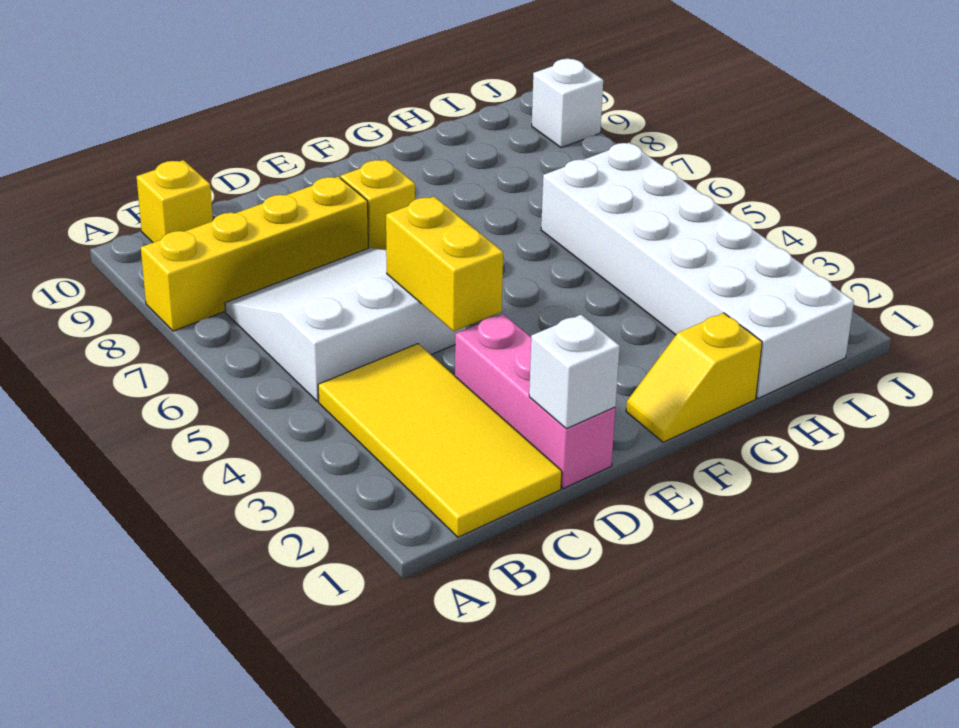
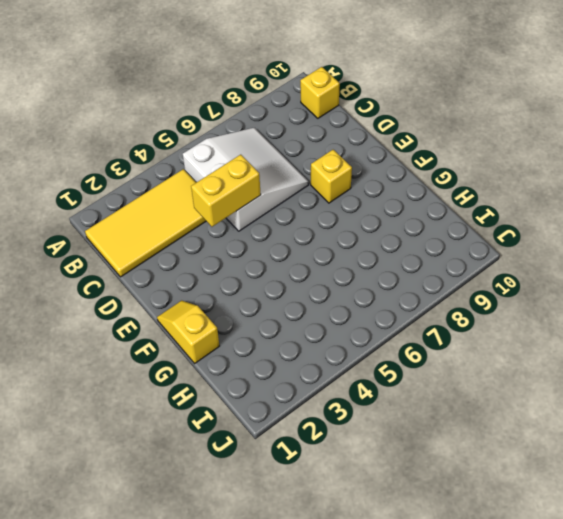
none -> yellow brick A8:D8 level 1
none -> pink brick D1:D3 level 1

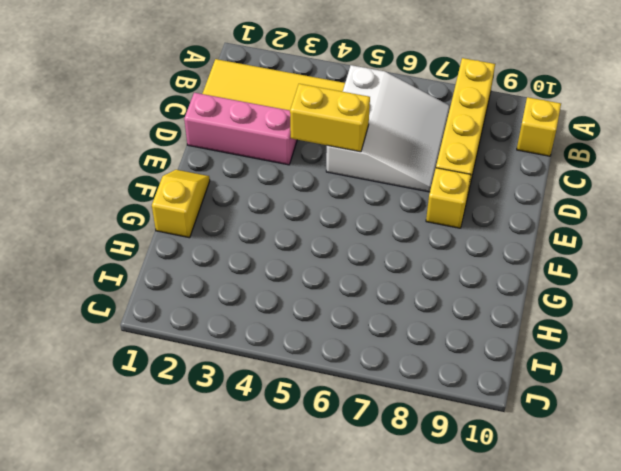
none -> white brick H1:I6 level 1
none -> white brick J9 level 1

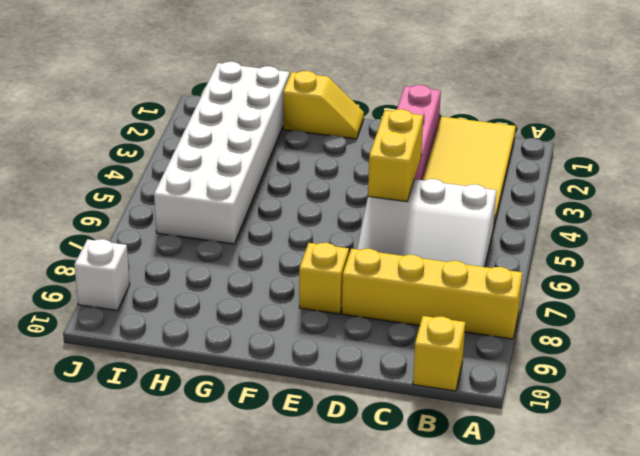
none -> white brick D1 level 2

